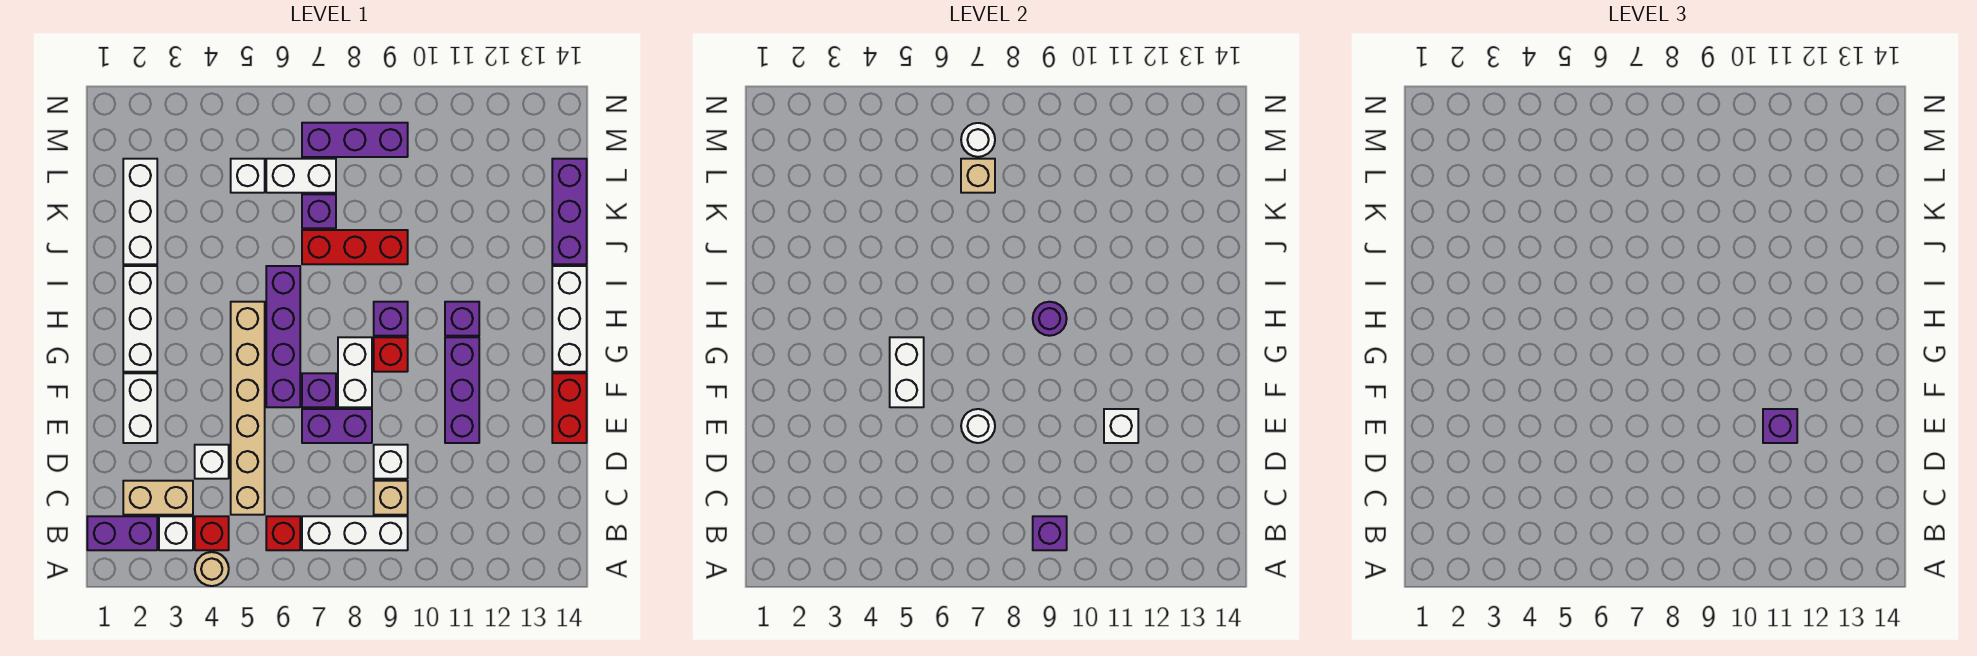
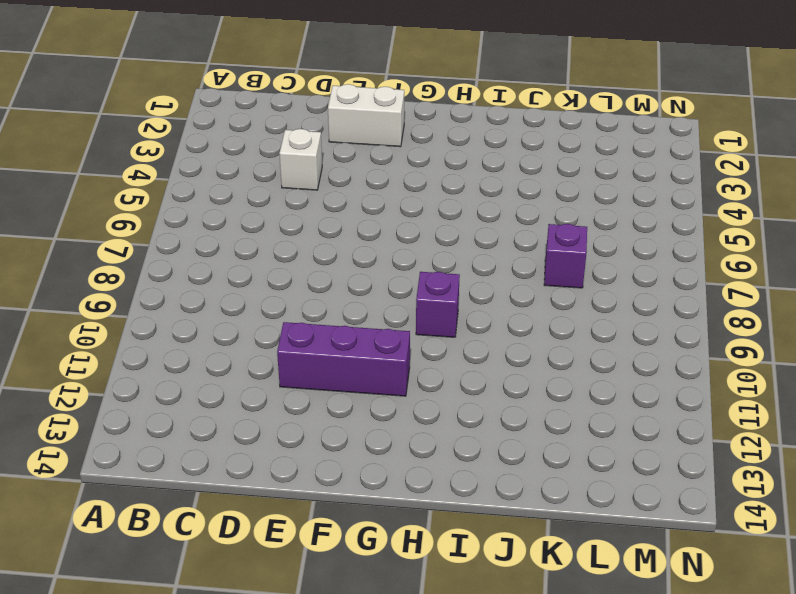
none -> tan round brick A4 level 1
none -> purple brick B1:B2 level 1
none -> white brick B3 level 1
none -> red brick B4 level 1

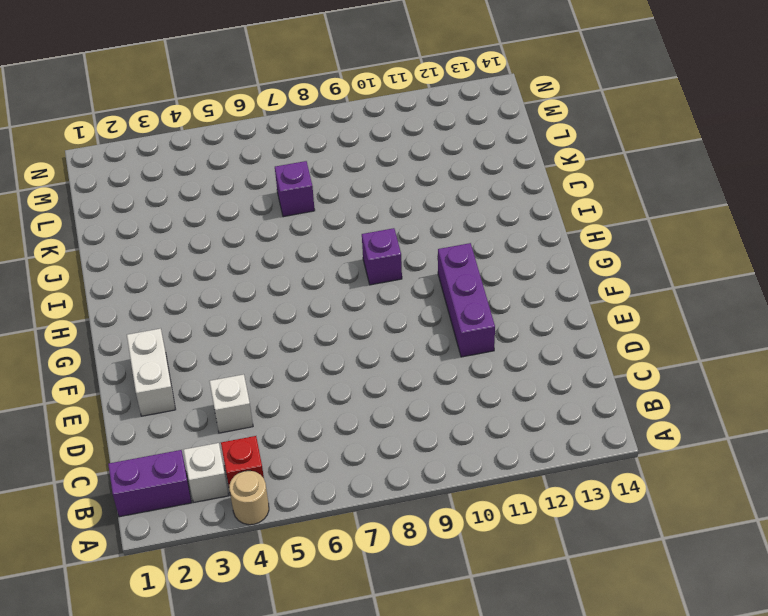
none -> red brick B6 level 1
none -> white brick B7:B9 level 1
none -> tan brick C2:C3 level 1
none -> tan brick C5:H5 level 1

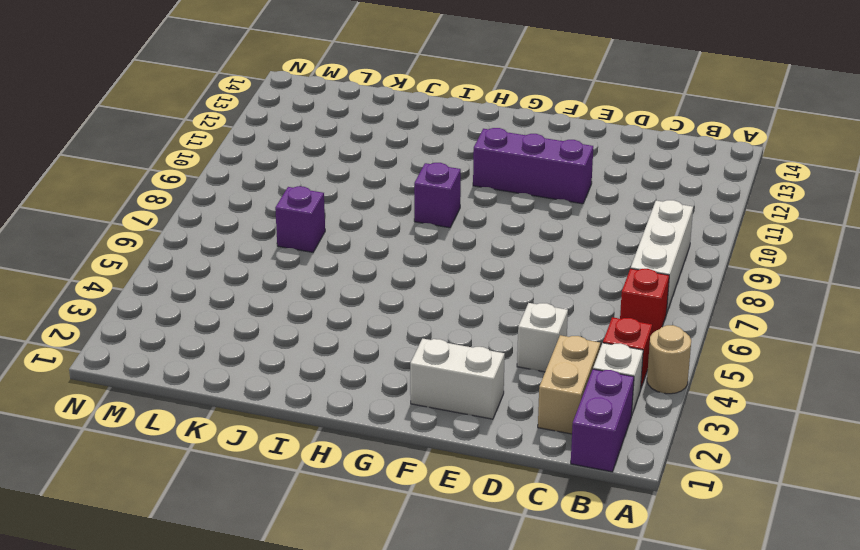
none -> tan brick C5:H5 level 1
none -> tan brick C9 level 1
none -> white brick D9 level 1
none -> purple brick E7:E8 level 1

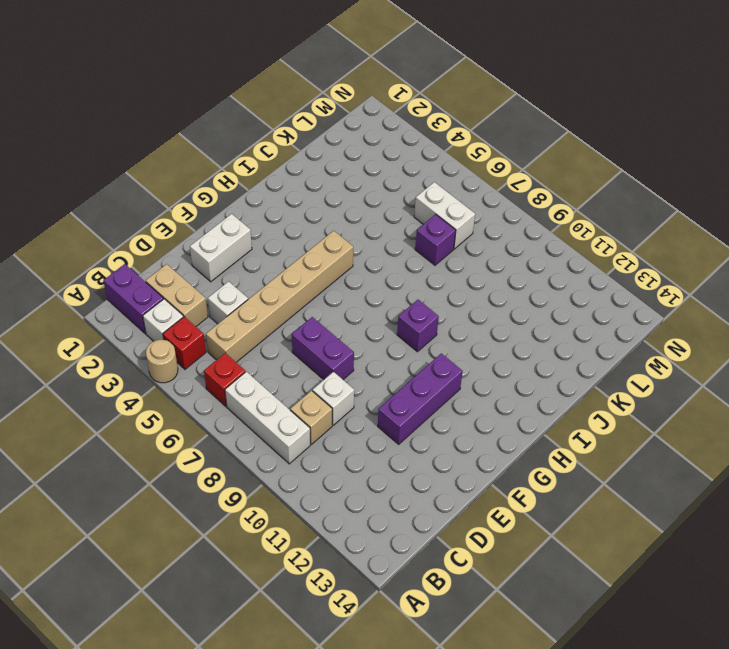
none -> red brick E14:F14 level 1
none -> purple brick F6:I6 level 1
none -> purple brick F7 level 1
none -> white brick F8:G8 level 1

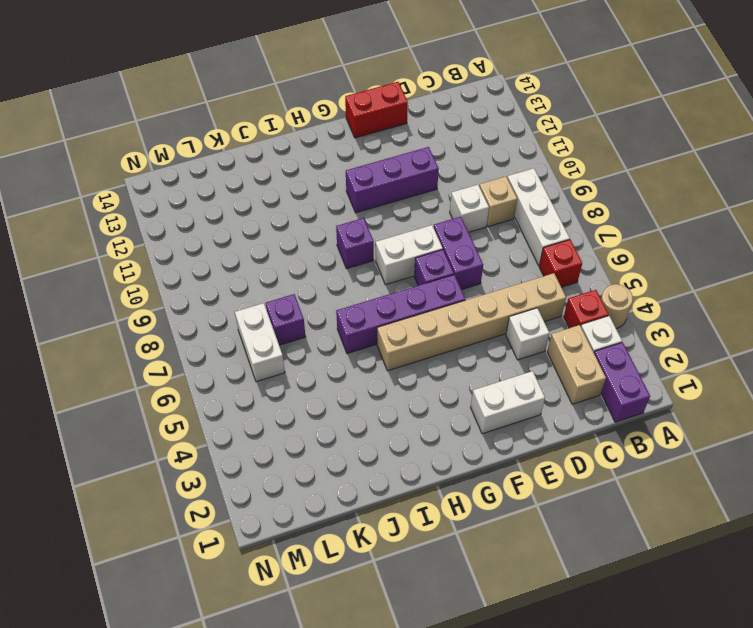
none -> white brick G2:I2 level 1
none -> red brick G9 level 1
none -> white brick G14:I14 level 1
none -> purple brick H11 level 1

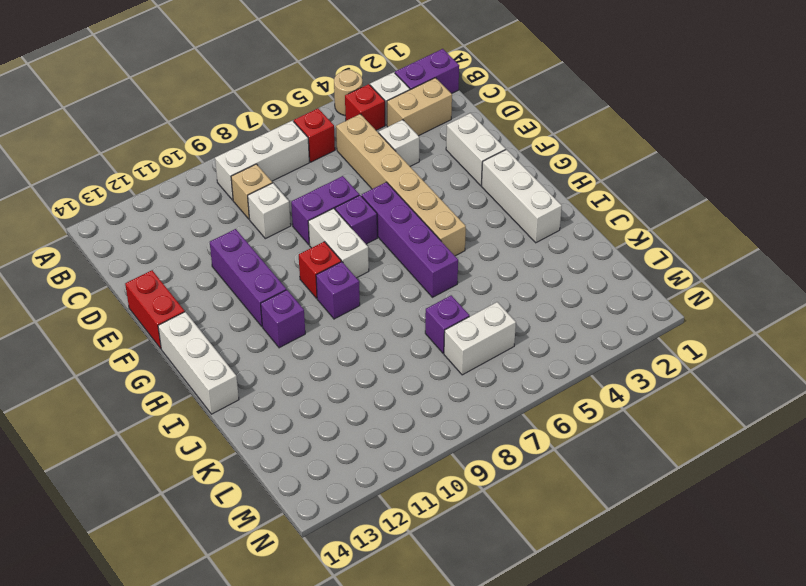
none -> white brick J2:L2 level 1
none -> red brick J7:J9 level 1
none -> purple brick J14:L14 level 1
none -> white brick L5 level 1

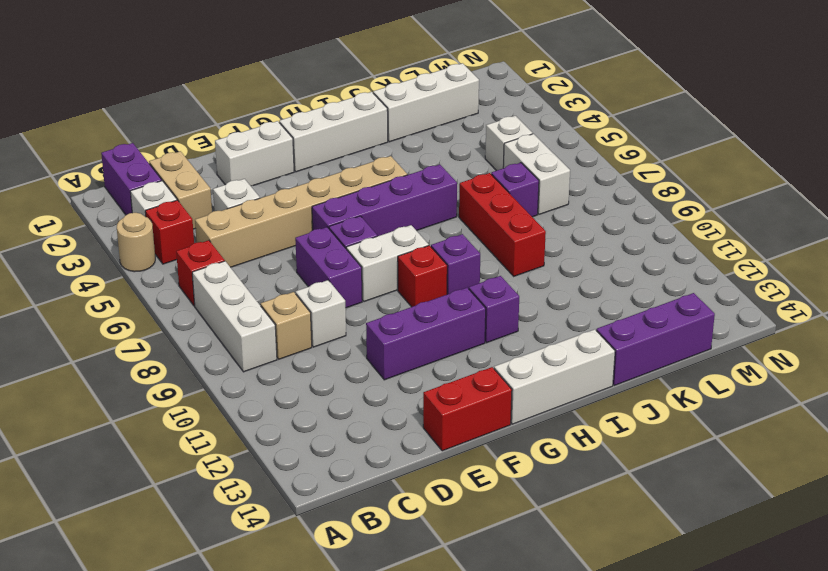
none -> purple brick M7:M9 level 1
none -> purple brick B9 level 2
none -> white round brick E7 level 2
none -> white brick E11 level 2

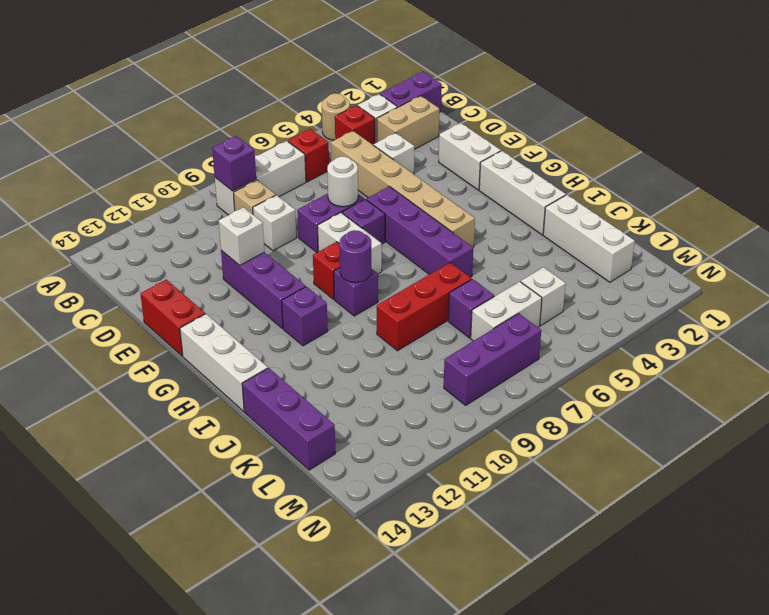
none -> white brick F5:G5 level 2
none -> tan brick L7 level 2
none -> white round brick M7 level 2
none -> purple brick E11 level 3

